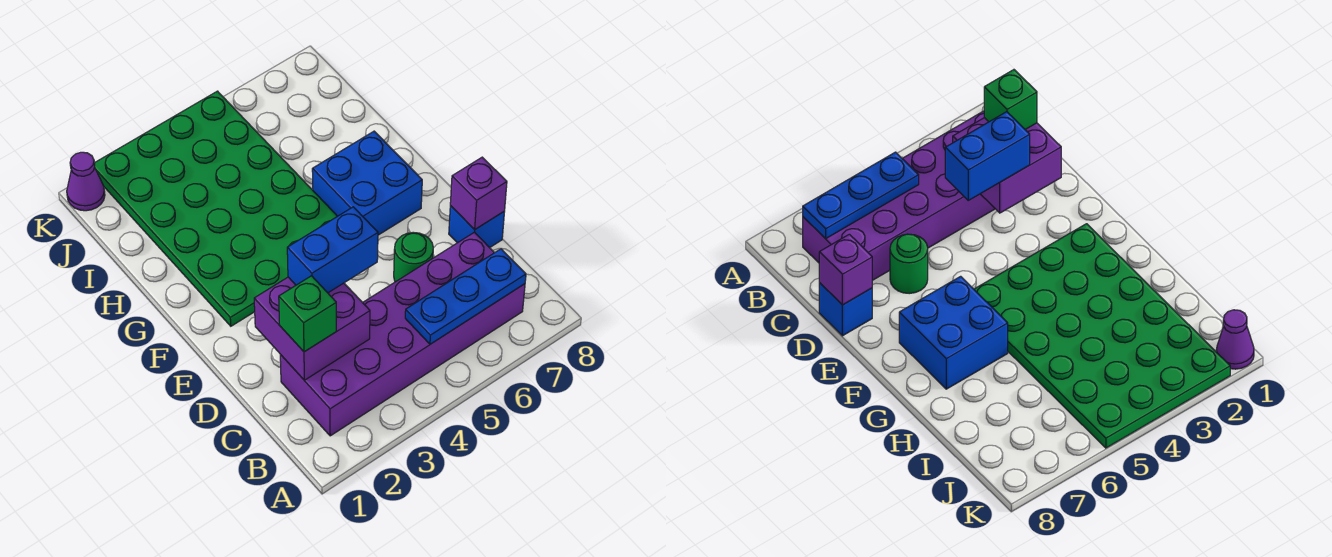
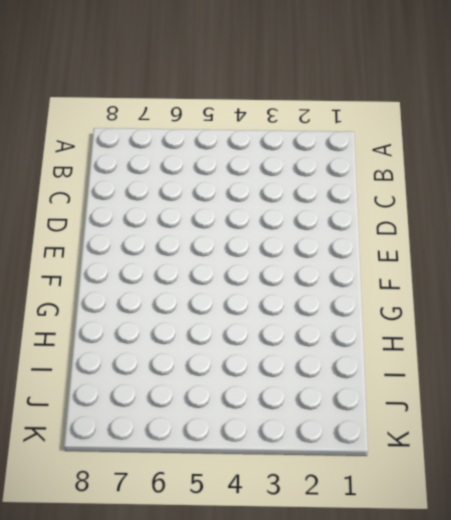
none -> purple brick B2:C7 level 1
none -> green round brick D6 level 1

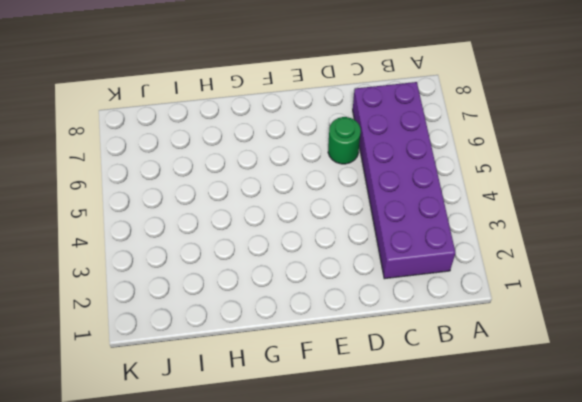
none -> blue brick D8 level 1
none -> green plate F2:K5 level 1

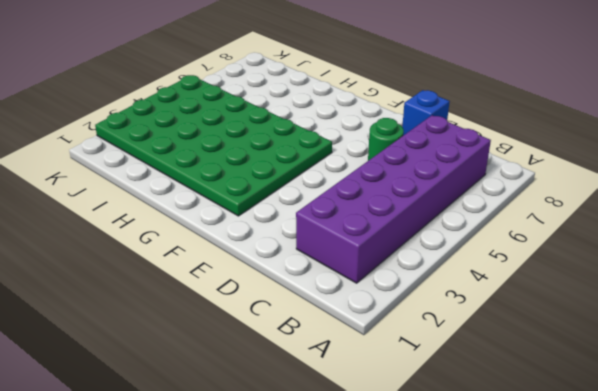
none -> blue brick F6:G7 level 1
none -> purple cone K1 level 1

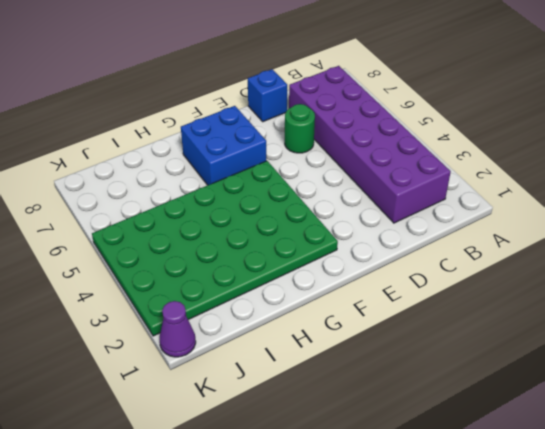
none -> blue plate B5:B7 level 2
none -> purple brick C2:D3 level 2

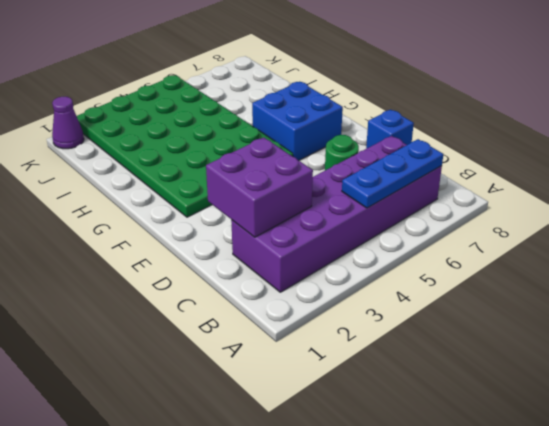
none -> purple brick D8 level 2
none -> green brick C2 level 3

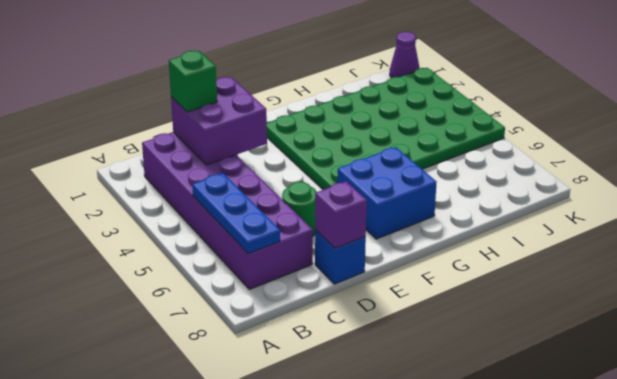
none -> blue brick D3:D4 level 3

